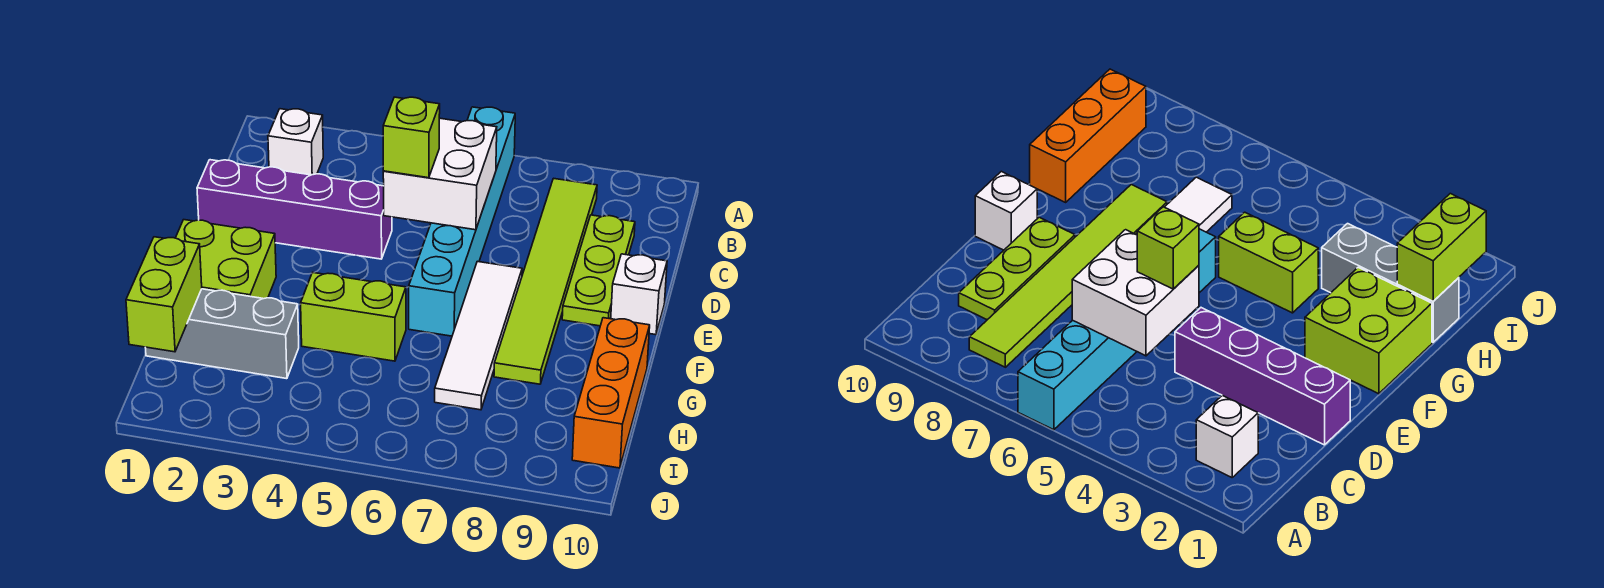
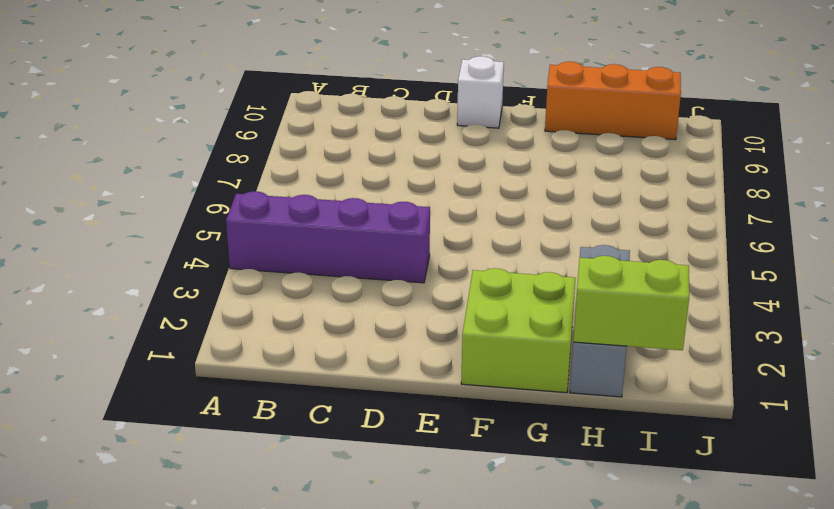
purple brick A4:D4 level 1 -> purple brick D1:D4 level 1
none -> cyan brick A6:F6 level 1
none -> white brick B2 level 1
none -> lime tile B8:G8 level 1

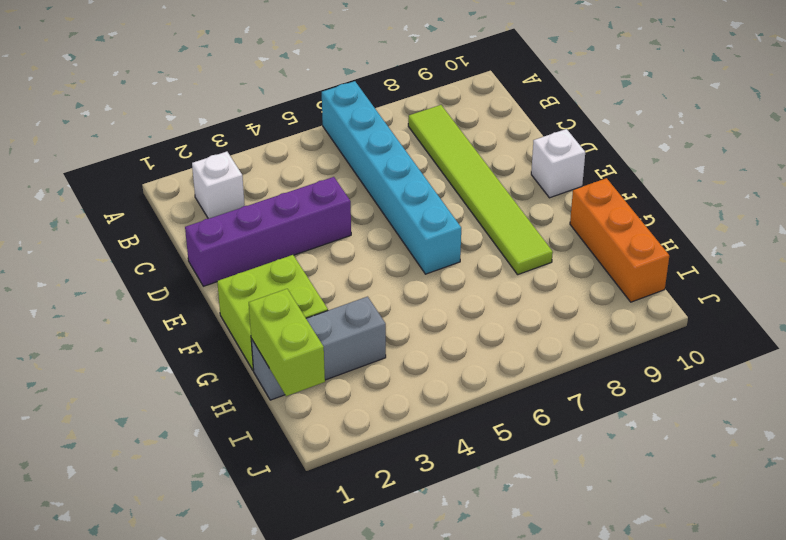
none -> lime plate C9:E9 level 1
none -> white tile E7:H7 level 1
none -> lime brick G4:G5 level 1

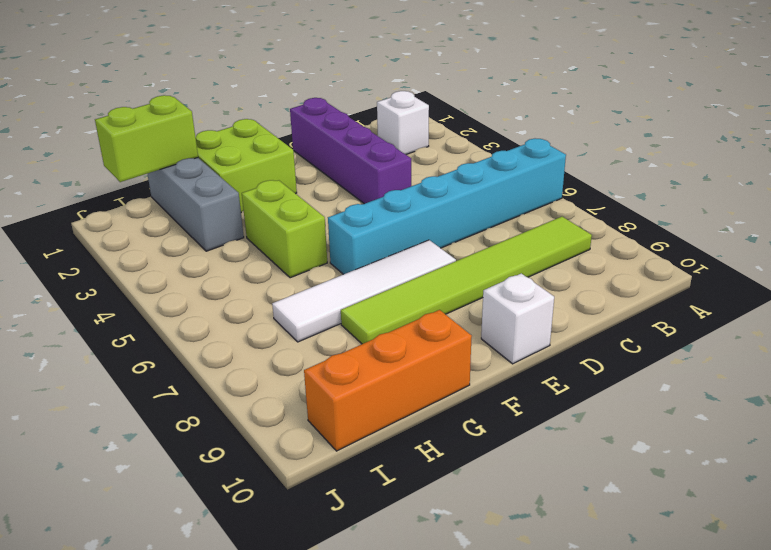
none -> lime plate C9:E9 level 1
none -> white brick C5:D6 level 2
none -> lime brick D5 level 3

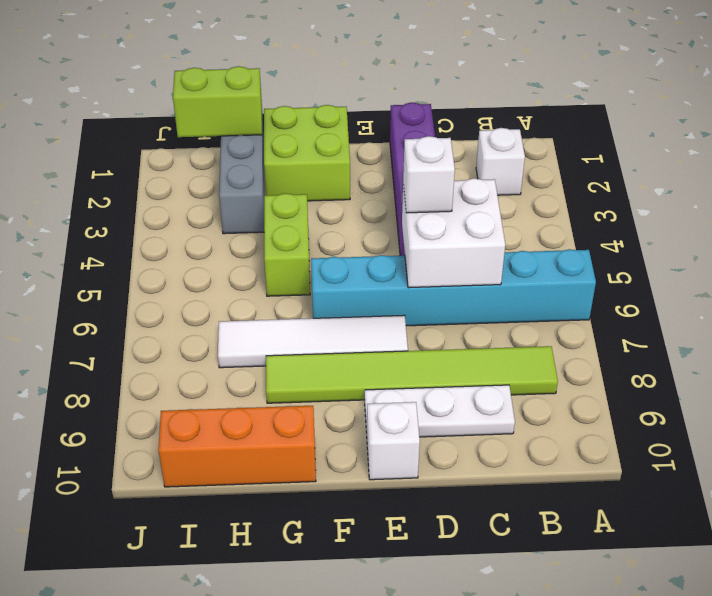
white plate C9:E9 level 1 -> lime plate C9:E9 level 1
white brick D5 level 3 -> lime brick D5 level 3

